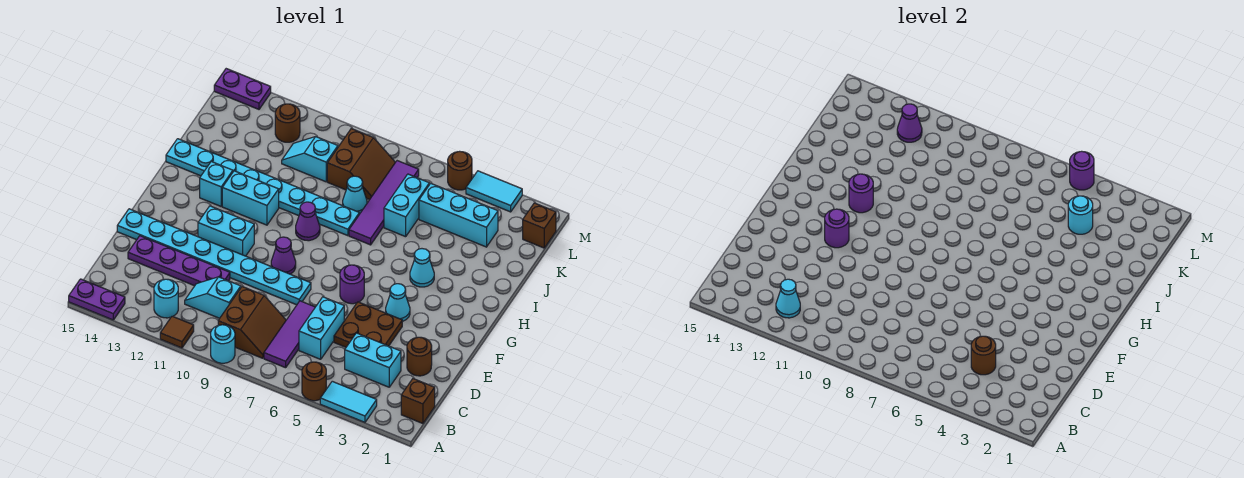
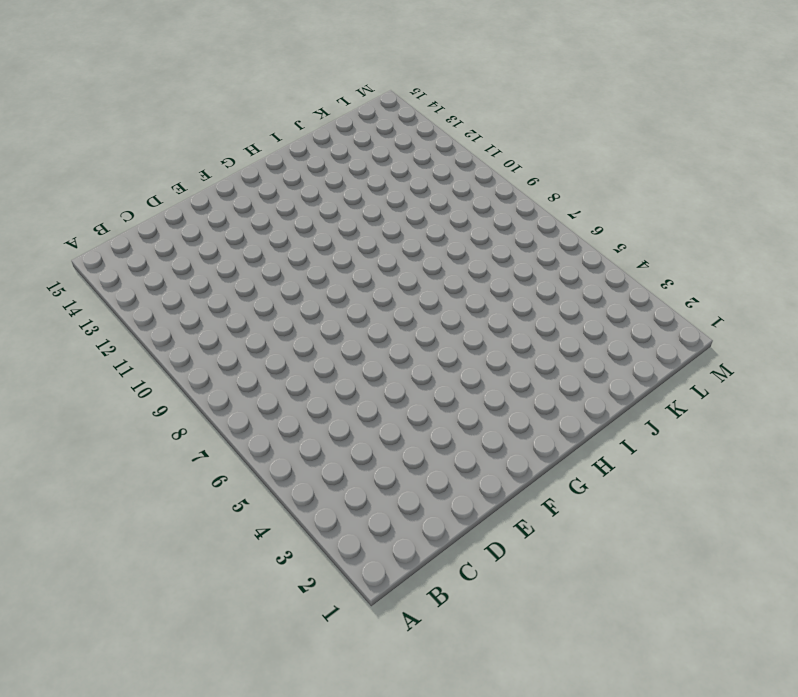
none -> cyan tile A3:A4 level 1
none -> brown round brick A5 level 1
none -> cyan round brick A9 level 1
none -> brown tile A11 level 1

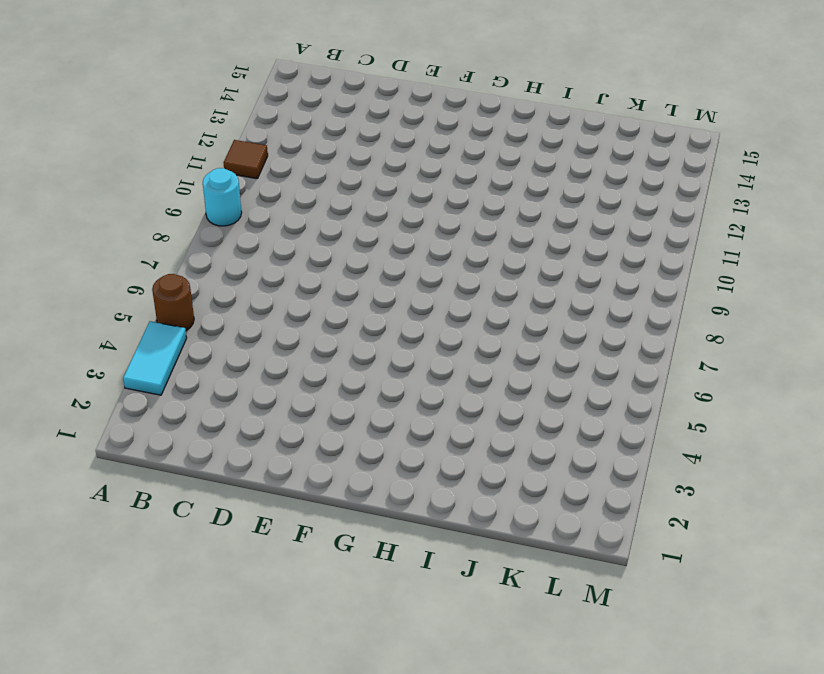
none -> purple plate A14:A15 level 1
none -> brown brick B1 level 1
none -> purple tile B7:D7 level 1
none -> brown slope B8:C9 level 1 top 9

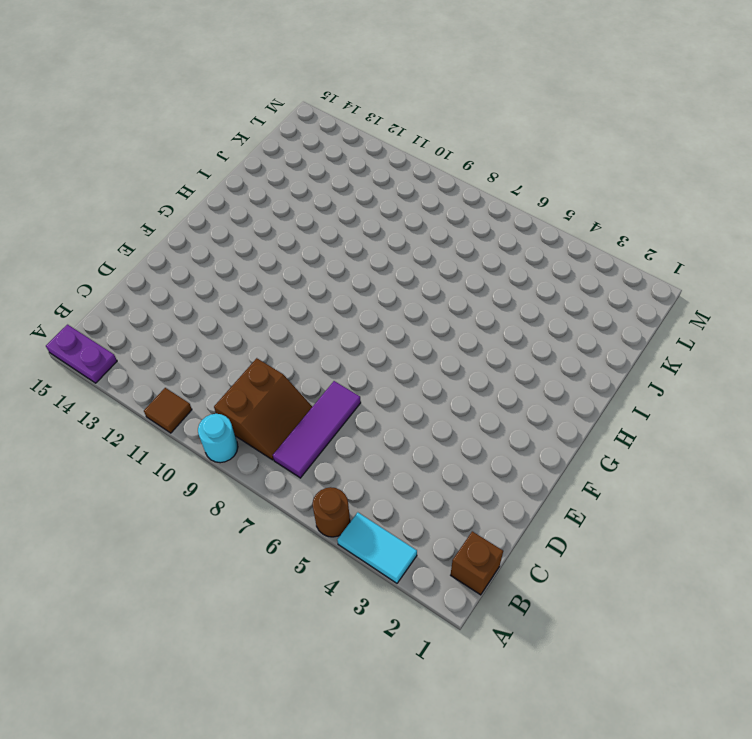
none -> cyan round brick B12 level 1
none -> cyan brick C3:C4 level 1
none -> cyan brick C6:D6 level 1
none -> cyan slope C10:C11 level 1 top 10

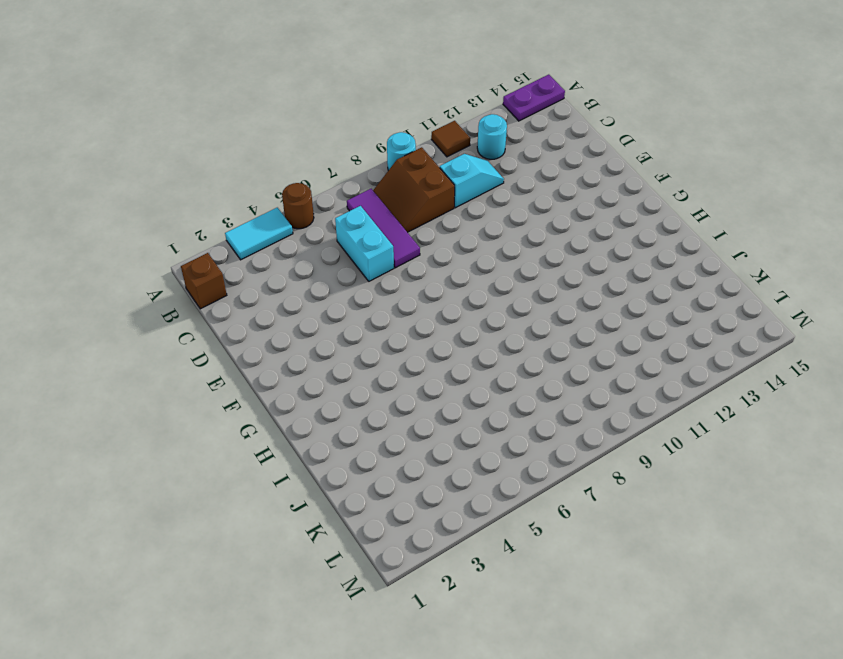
none -> cyan brick C3:C4 level 1
none -> brown round brick D2 level 1
none -> brown plate D4:E5 level 1
none -> purple plate D11:D14 level 1

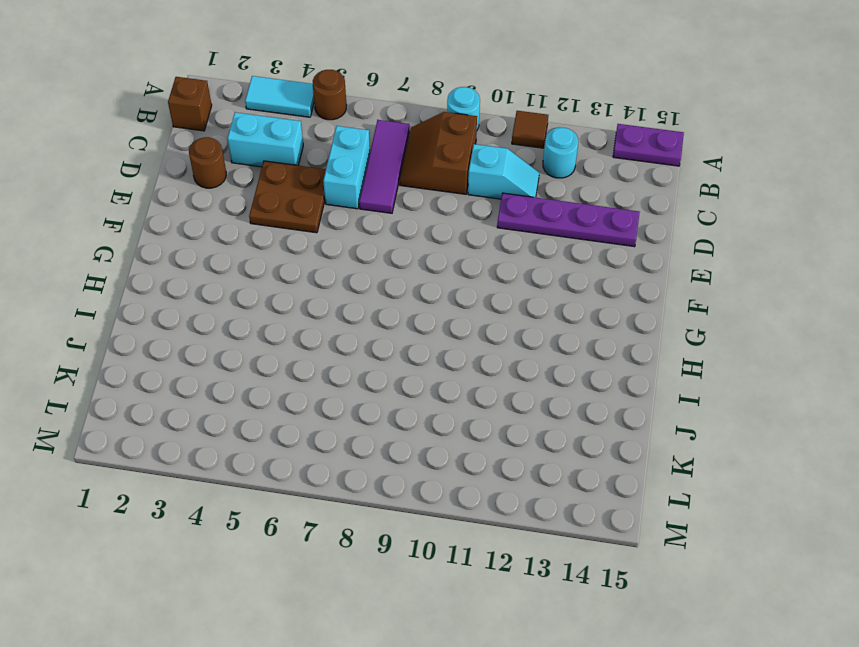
none -> cyan plate E8:E15 level 1
none -> cyan cone F4 level 1
none -> purple round brick F6 level 1
none -> purple cone F9 level 1

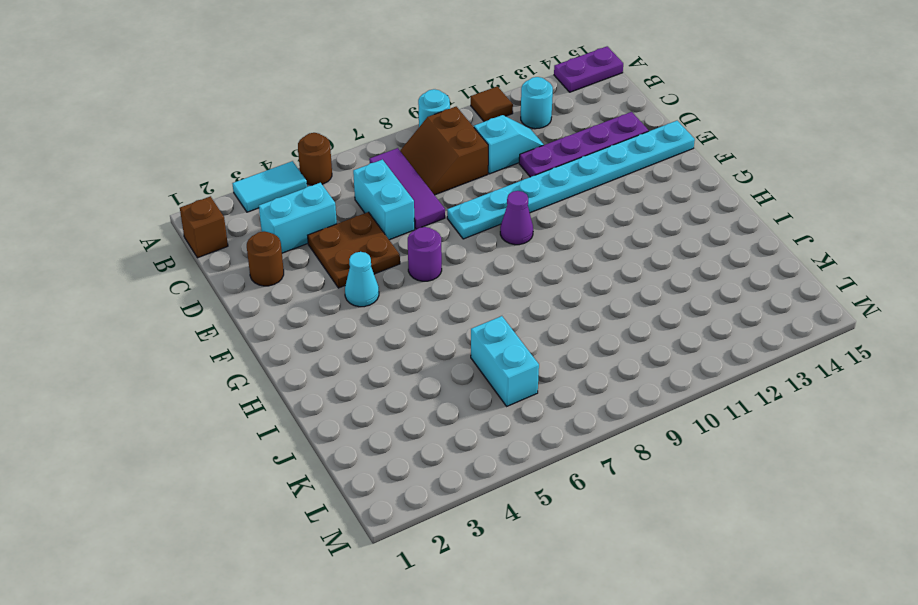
none -> cyan brick F11:F12 level 1
none -> cyan cone H4 level 1
none -> purple cone H9 level 1
none -> cyan brick H11:H12 level 1

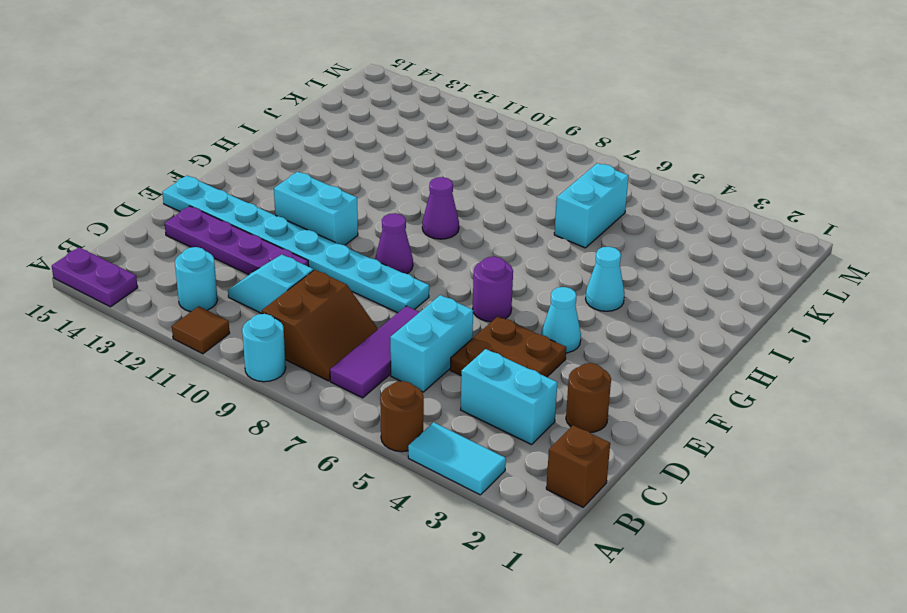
none -> cyan brick H11:H12 level 1
none -> cyan brick H13 level 1
none -> purple tile I7:L7 level 1
none -> cyan plate I8:I15 level 1

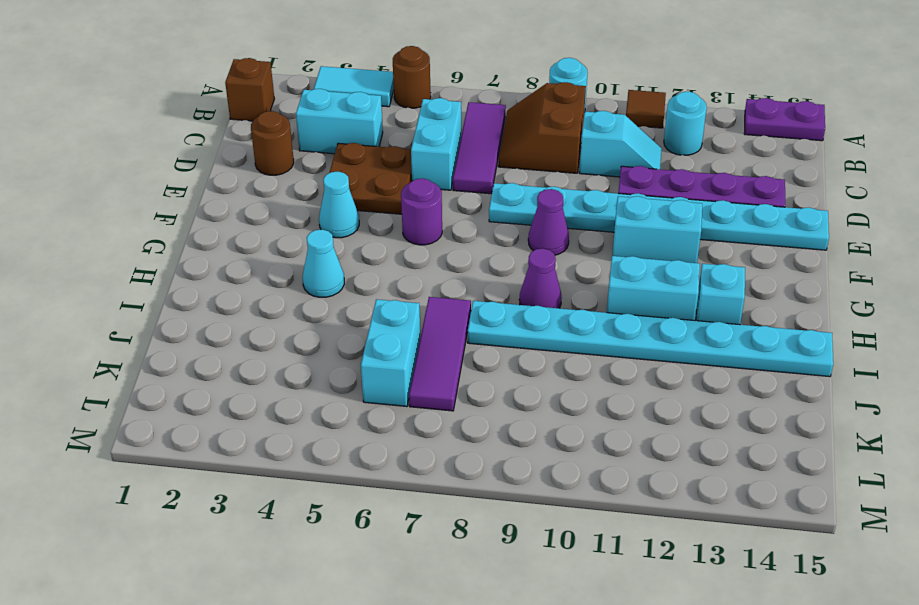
purple tile I7:K7 level 1 -> purple tile I7:L7 level 1
none -> cyan cone J8 level 1
none -> cyan brick K3:K5 level 1
none -> brown slope K8:L9 level 1 top 9
none -> cyan slope K10:K11 level 1 top 10

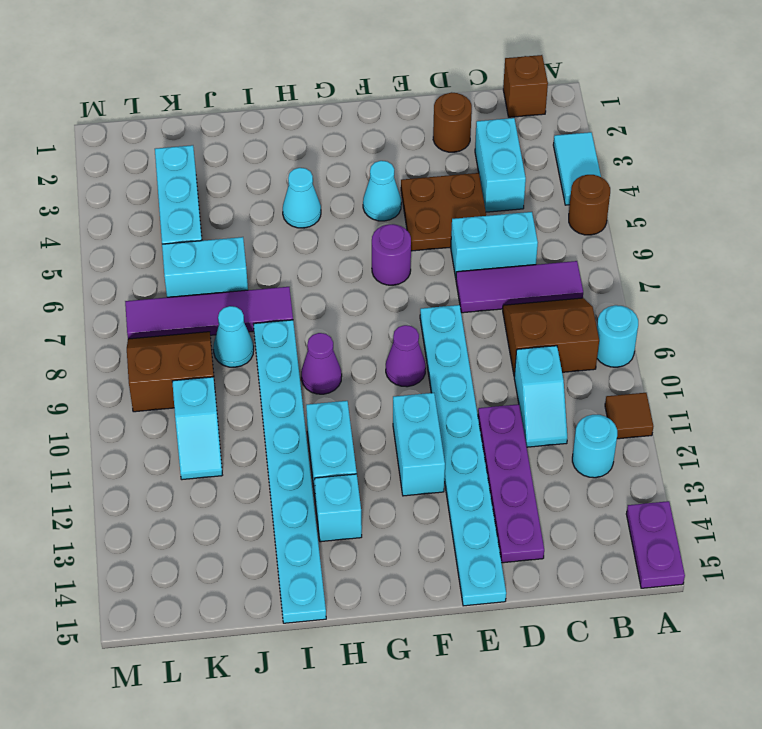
none -> brown brick L1 level 1
none -> brown round brick L12 level 1
none -> cyan tile M3:M4 level 1
none -> brown round brick M5 level 1

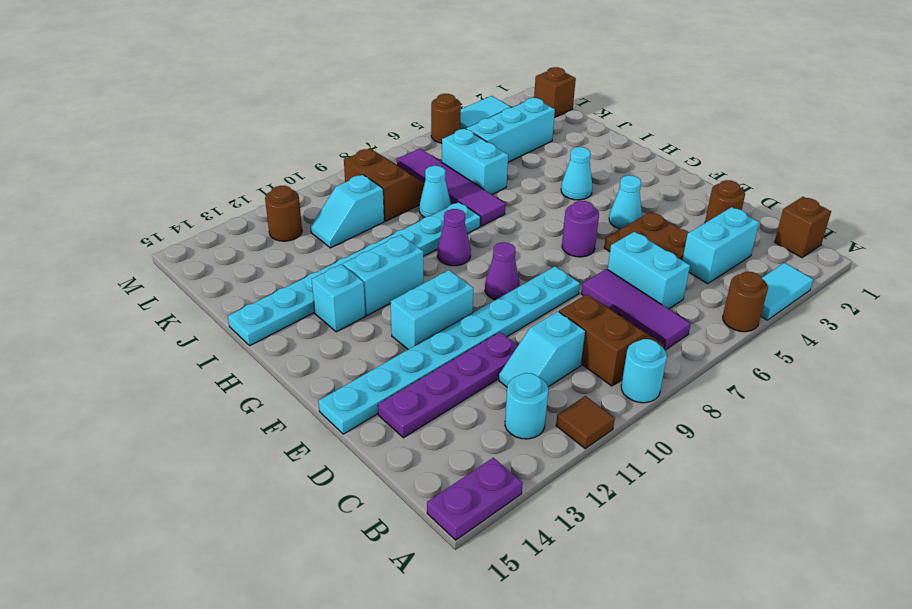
none -> purple plate M14:M15 level 1
none -> cyan cone B12 level 2
none -> brown round brick C4 level 2
none -> purple round brick F12 level 2

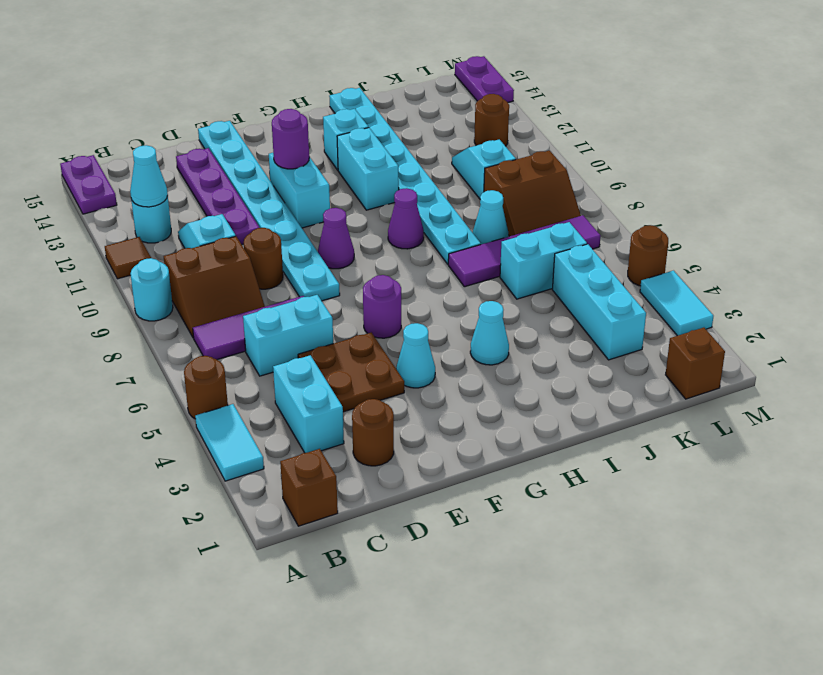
brown round brick D9 level 1 -> brown round brick C4 level 2
none -> purple round brick H12 level 2
none -> cyan round brick K4 level 2
none -> purple cone L12 level 2
none -> purple round brick M5 level 2

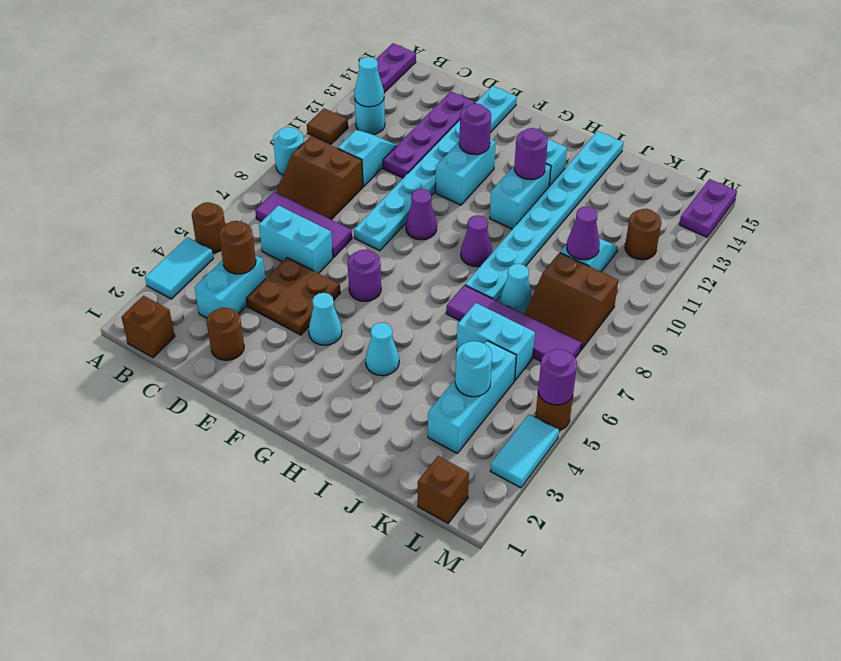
purple cone K10 level 2 -> purple cone L12 level 2

